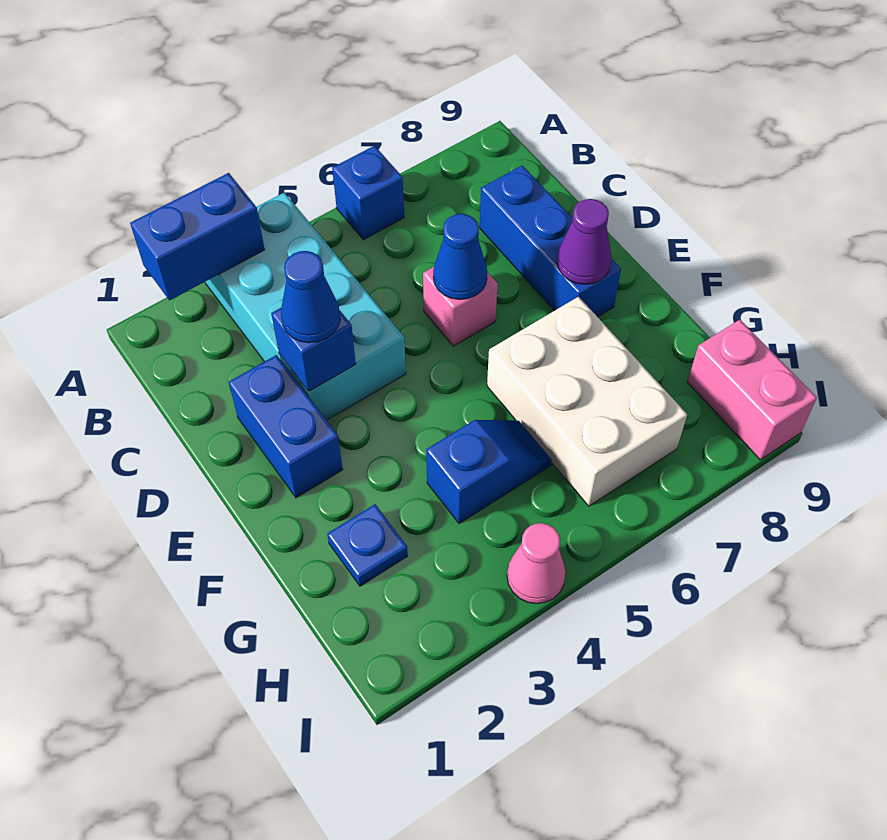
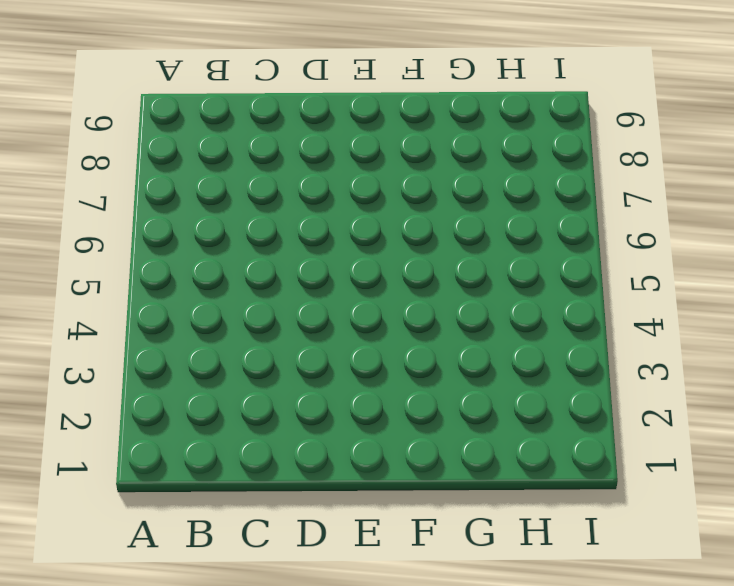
none -> cyan brick A3:D4 level 1
none -> blue brick A6 level 1
none -> blue brick C8:E8 level 1

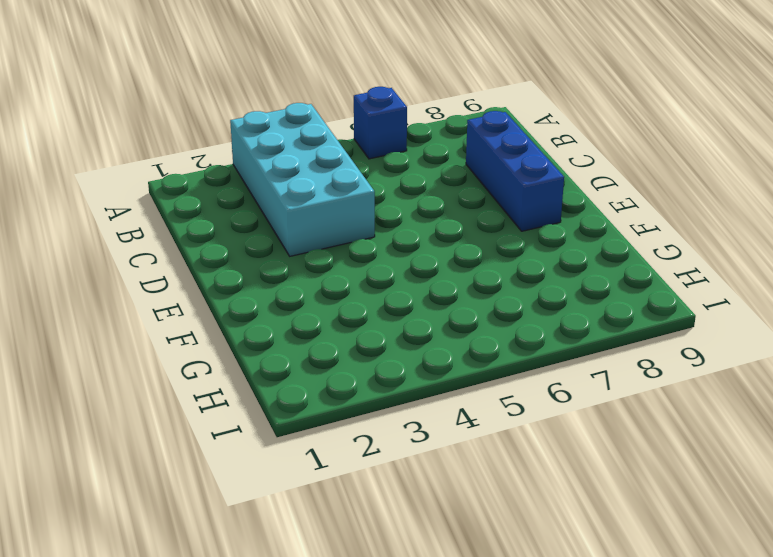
none -> blue brick D2:E2 level 1
none -> pink brick D6 level 1
none -> white brick F6:H7 level 1

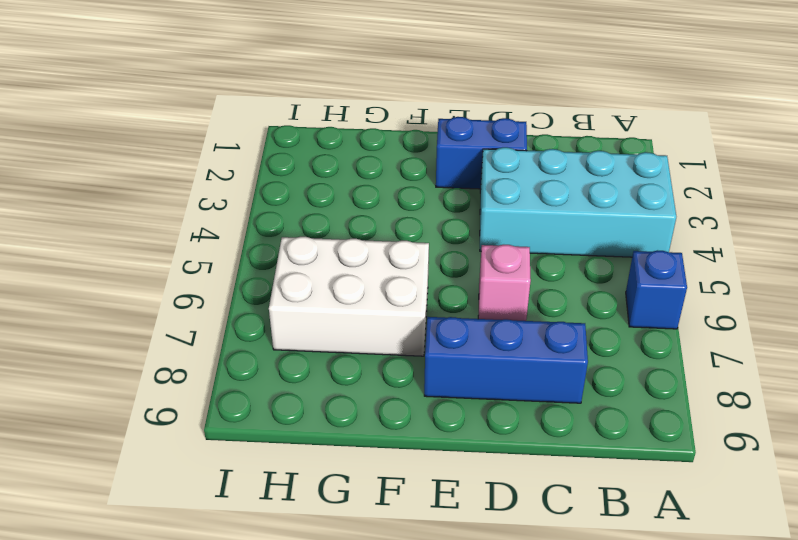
none -> blue plate G2 level 1
none -> blue slope G4:G5 level 1 top 4
none -> pink brick H9:I9 level 1

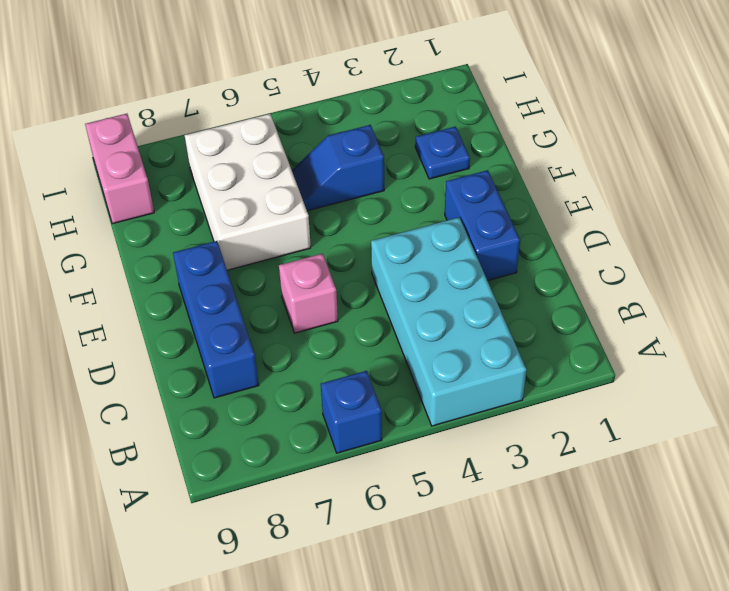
none -> pink cone I4 level 1
none -> blue brick A2:A3 level 2
none -> blue brick D3 level 2

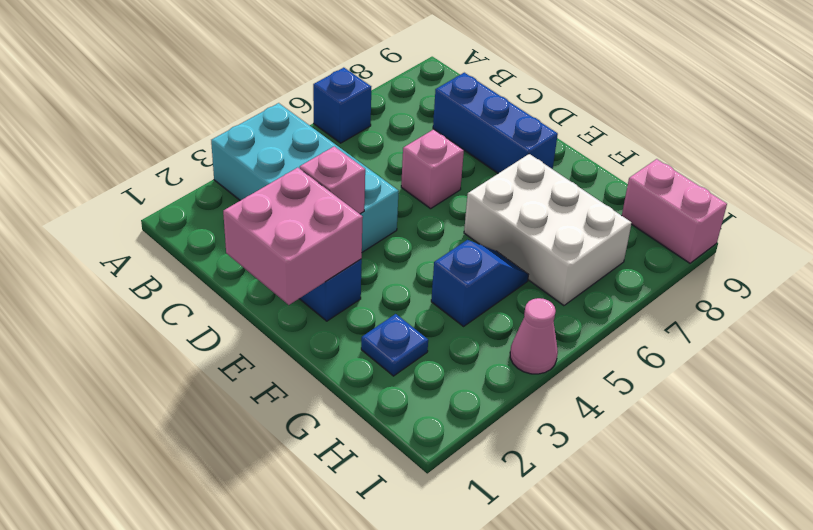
pink brick D1:E2 level 2 -> none
pink brick D3 level 2 -> blue brick D3 level 2
none -> blue brick A2:A3 level 2
none -> blue cone D6 level 2
none -> purple cone E8 level 2

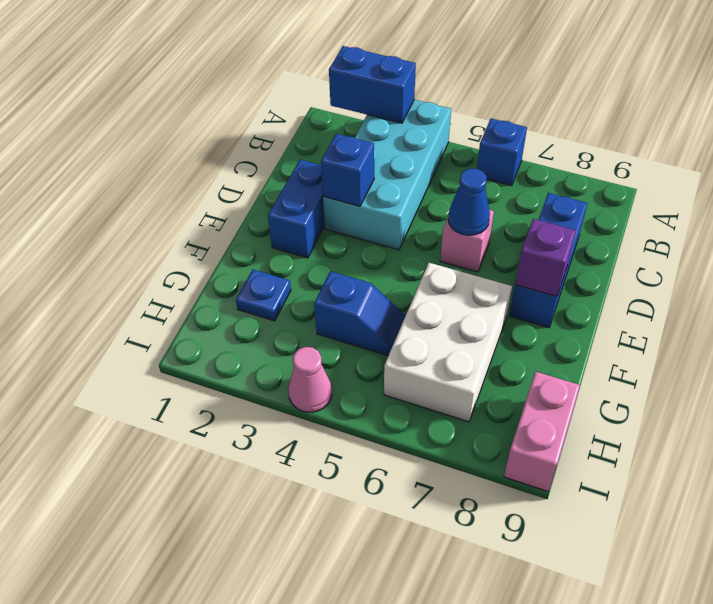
purple brick E8 level 2 -> purple cone E8 level 2
none -> blue cone D3 level 3

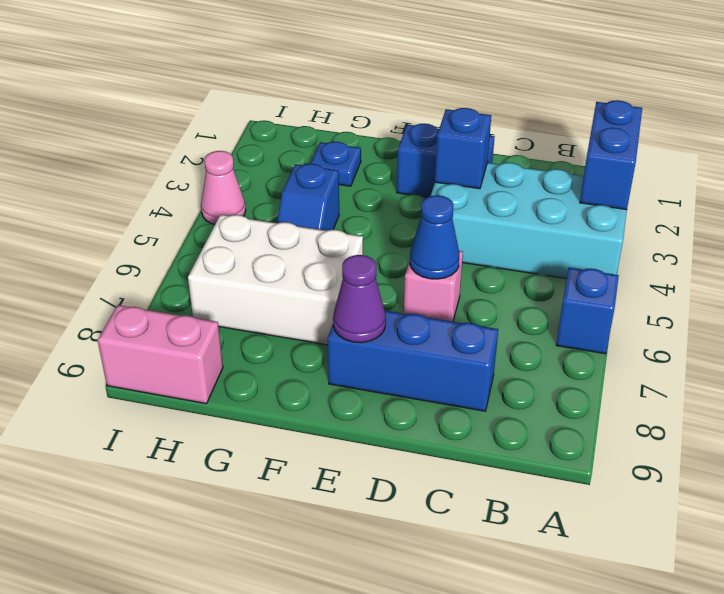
none -> blue cone D3 level 3

